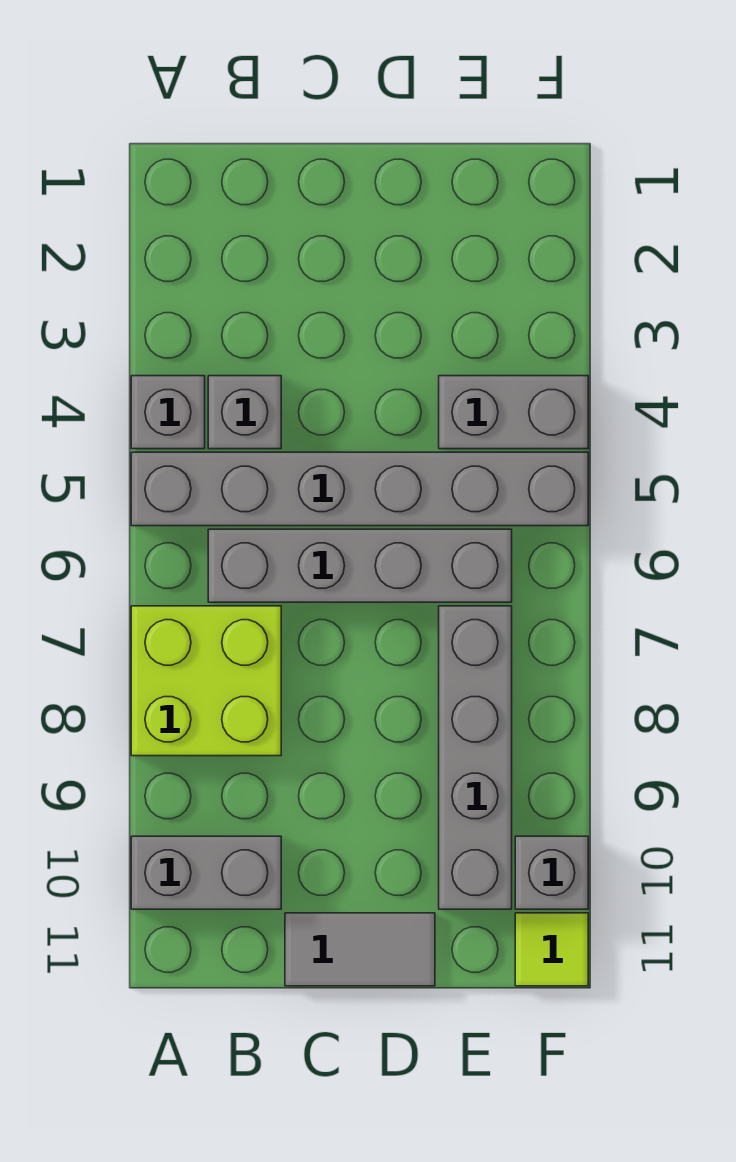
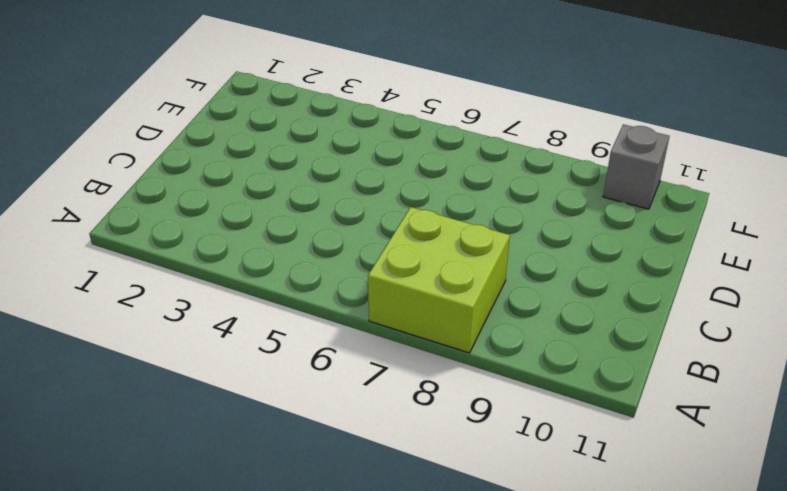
none -> grey brick A4 level 1
none -> grey brick A5:F5 level 1

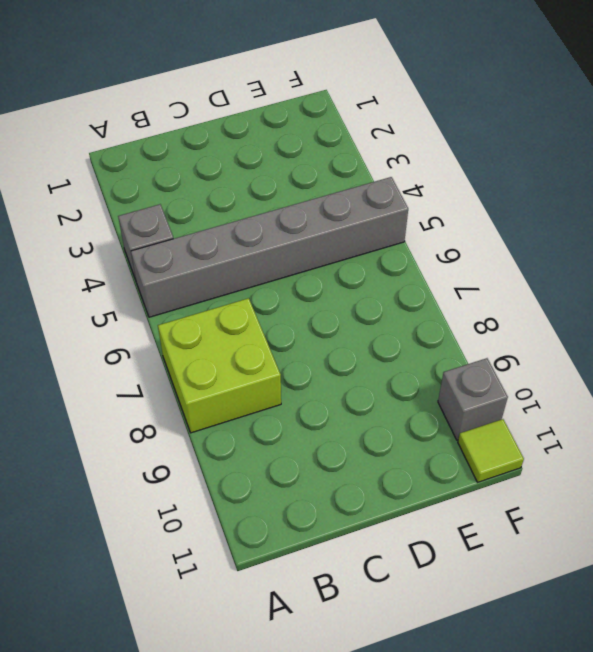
none -> grey brick A10:B10 level 1
none -> grey brick B4 level 1

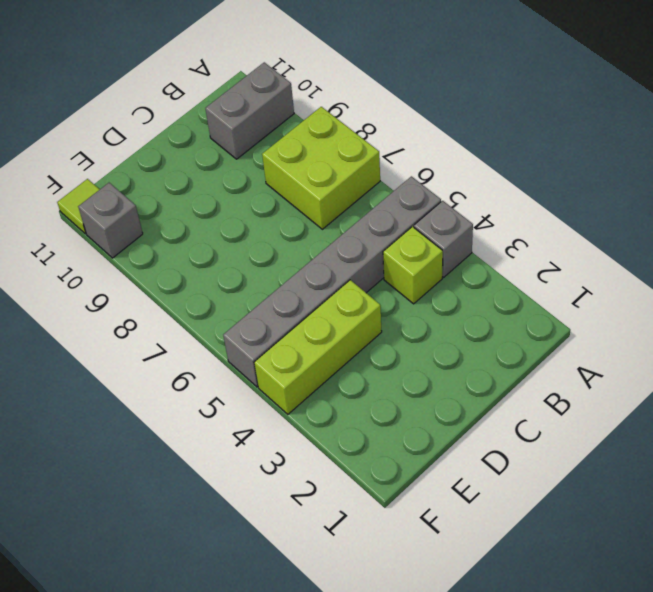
lime brick B4 level 1 -> grey brick B4 level 1
lime brick D4:F4 level 1 -> grey brick E4:F4 level 1
none -> grey brick B6:E6 level 1
none -> grey tile C11:D11 level 1

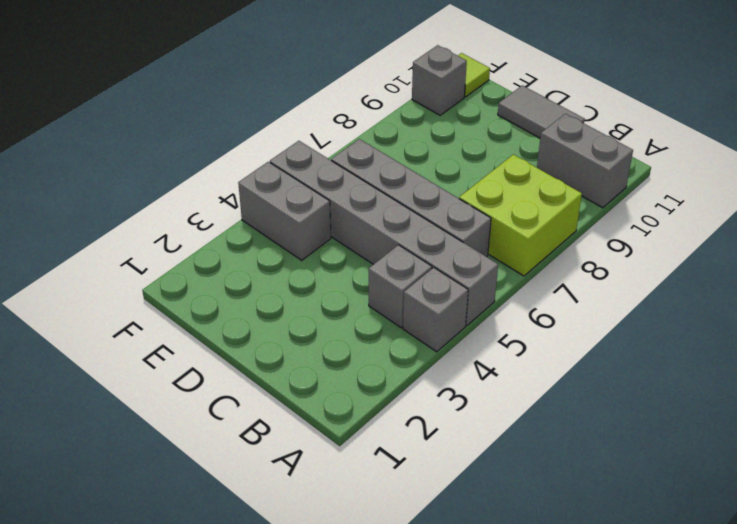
none -> grey brick E7:E10 level 1

